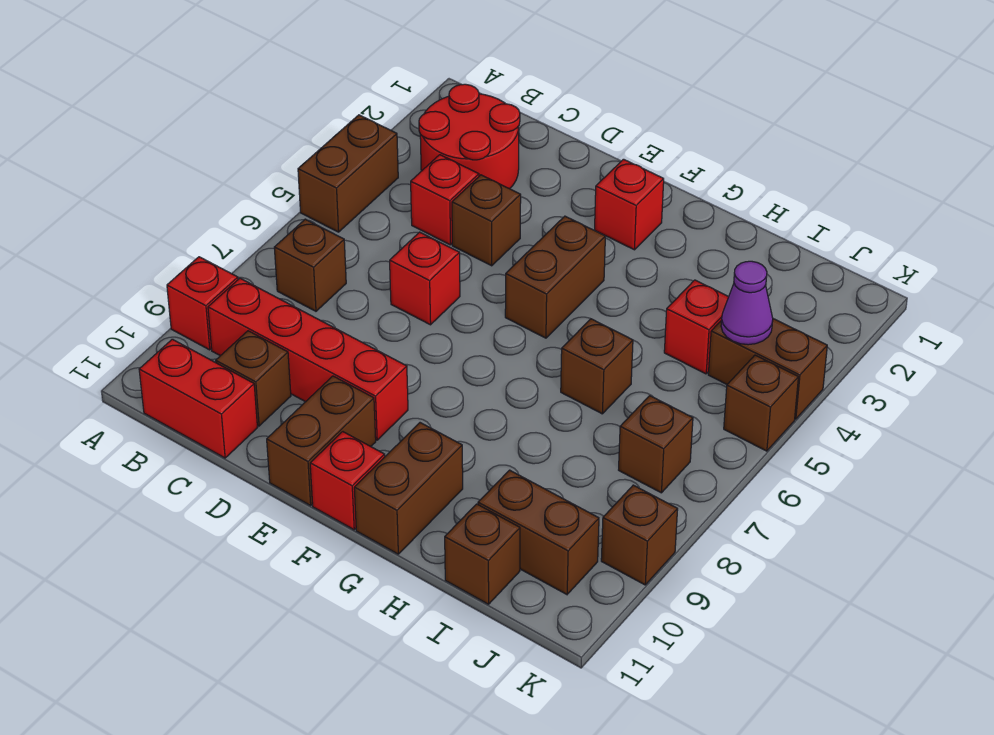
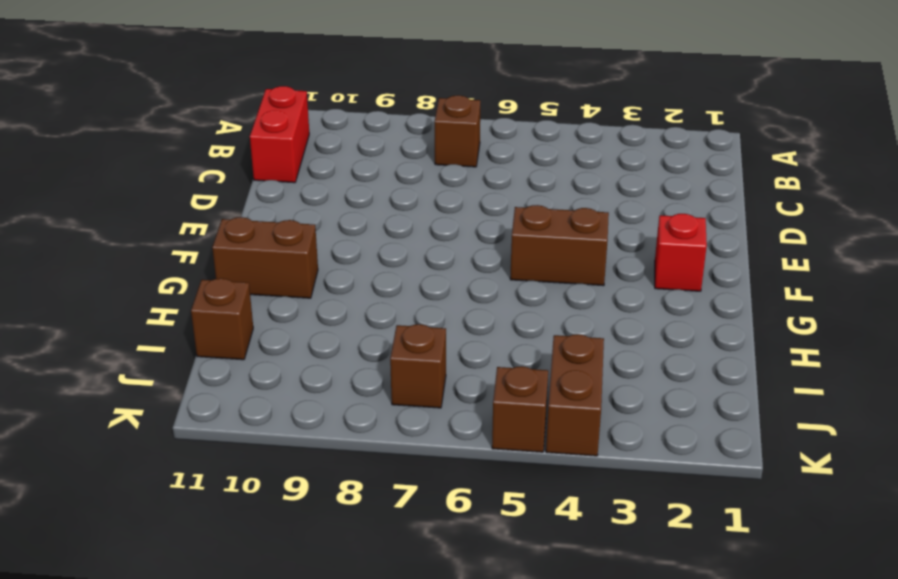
none -> brown brick A4:A5 level 1
none -> red brick A9 level 1
none -> red round brick B2:C3 level 1

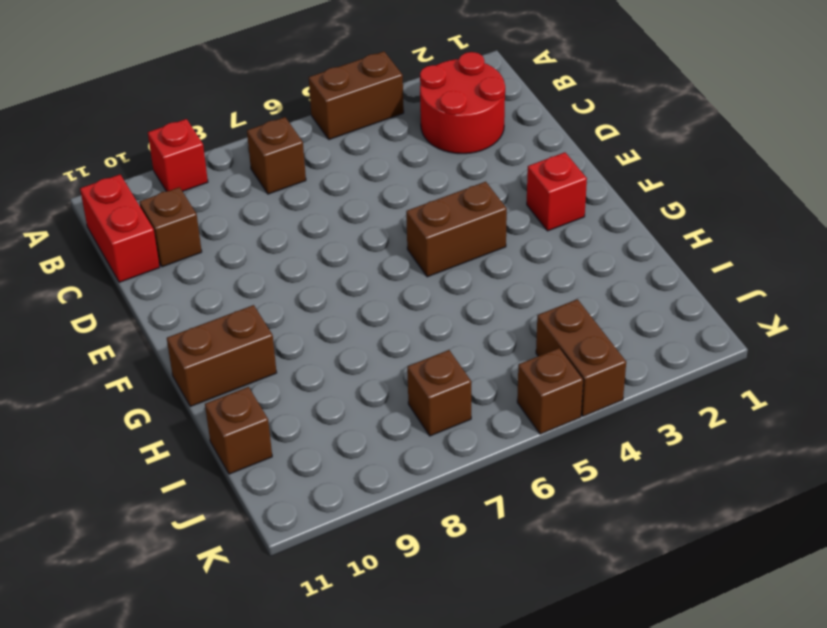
none -> red brick B9:E9 level 1
none -> red brick C4 level 1
none -> brown brick D4 level 1

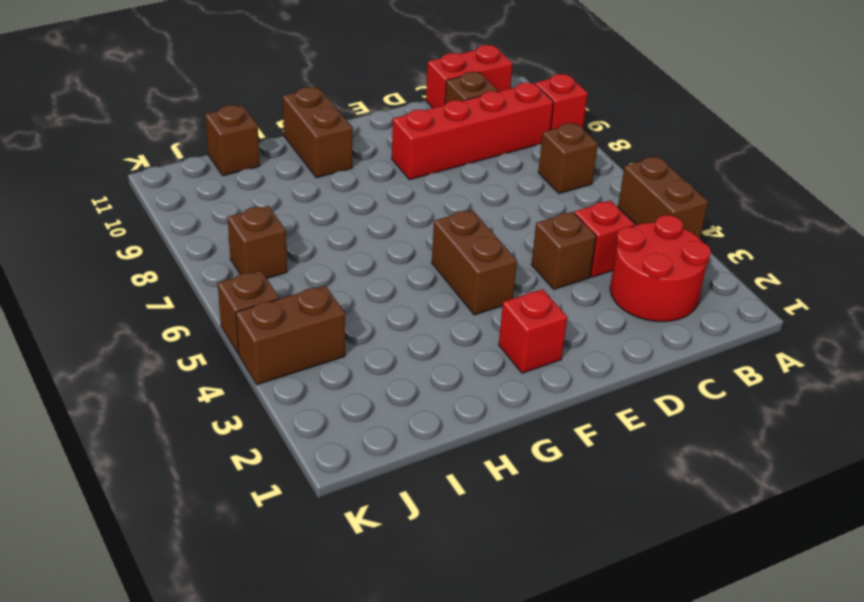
none -> red brick D6 level 1
none -> brown brick E10:E11 level 1
none -> red brick F11 level 1

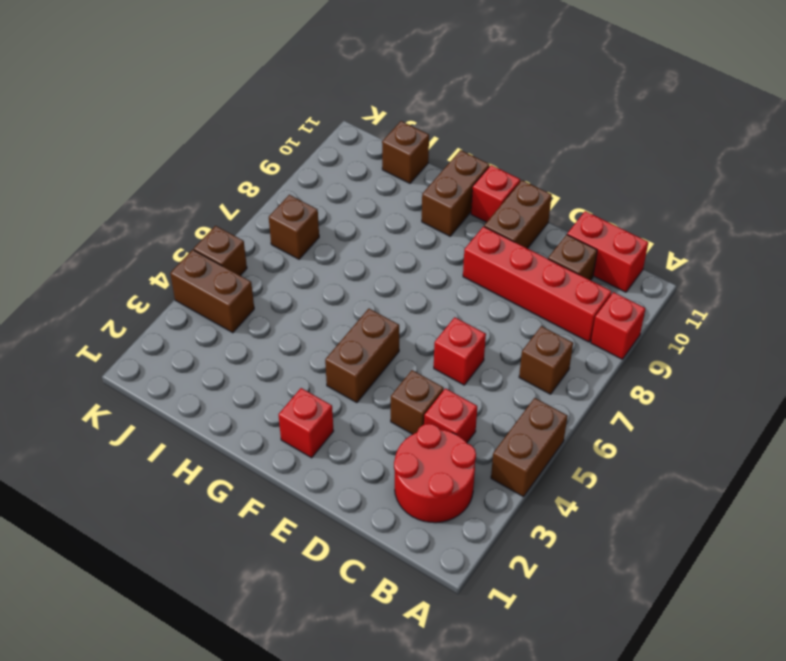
none -> brown brick H6 level 1
none -> red brick I4 level 1
none -> brown brick I10:J10 level 1

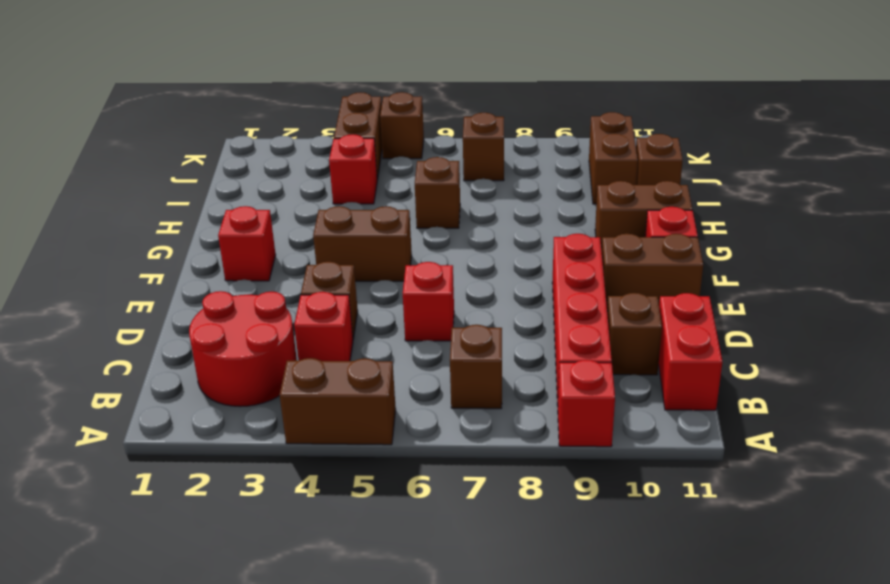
none -> brown brick K9 level 1
none -> purple cone J4 level 2

